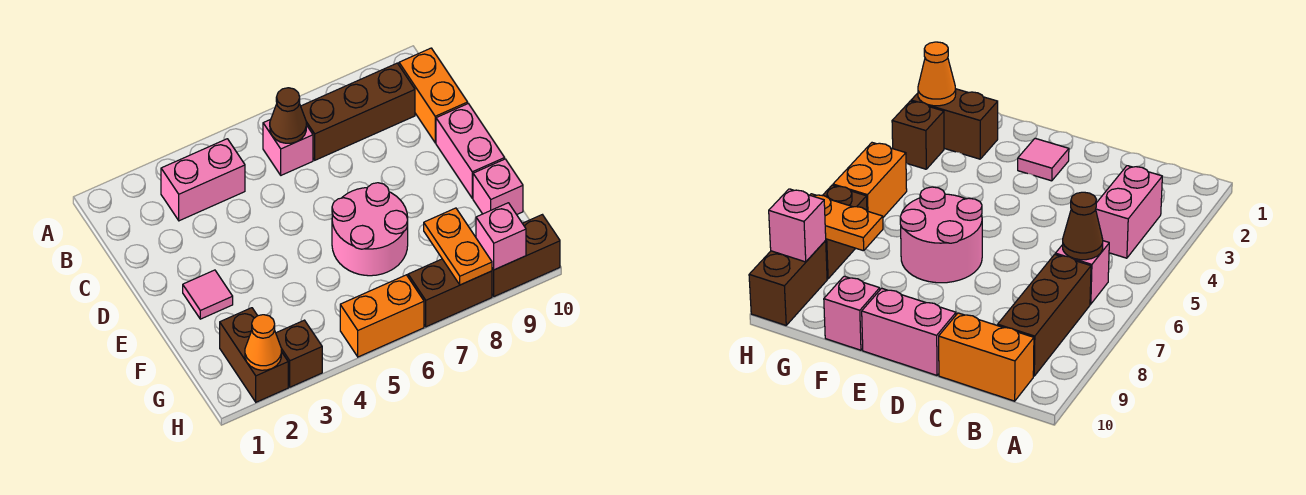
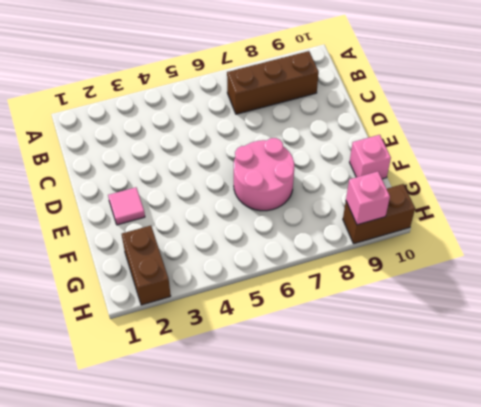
none -> pink brick B3:B4 level 1
none -> pink brick B6 level 1
none -> orange brick B10:C10 level 1

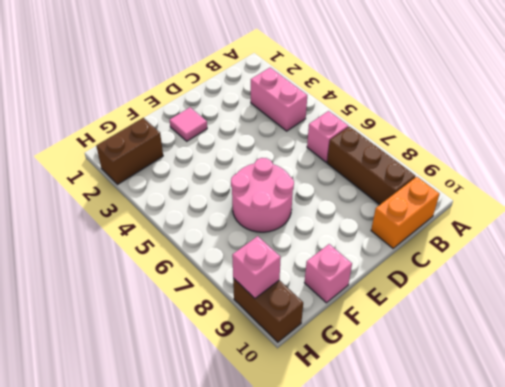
none -> pink brick D10:E10 level 1
none -> brown brick H3 level 1
none -> orange brick H5:H6 level 1

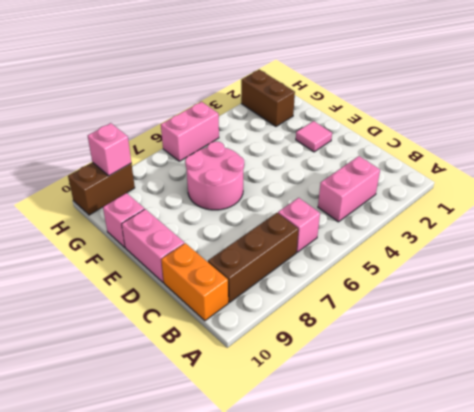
pink brick H5:H6 level 1 -> orange brick H5:H6 level 1
none -> brown brick H3 level 1
none -> brown brick H7:H8 level 1
none -> brown cone B6 level 2

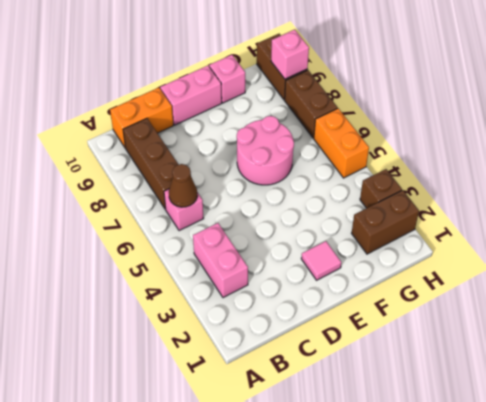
none -> orange plate G8:H8 level 2
none -> orange cone H2 level 2

